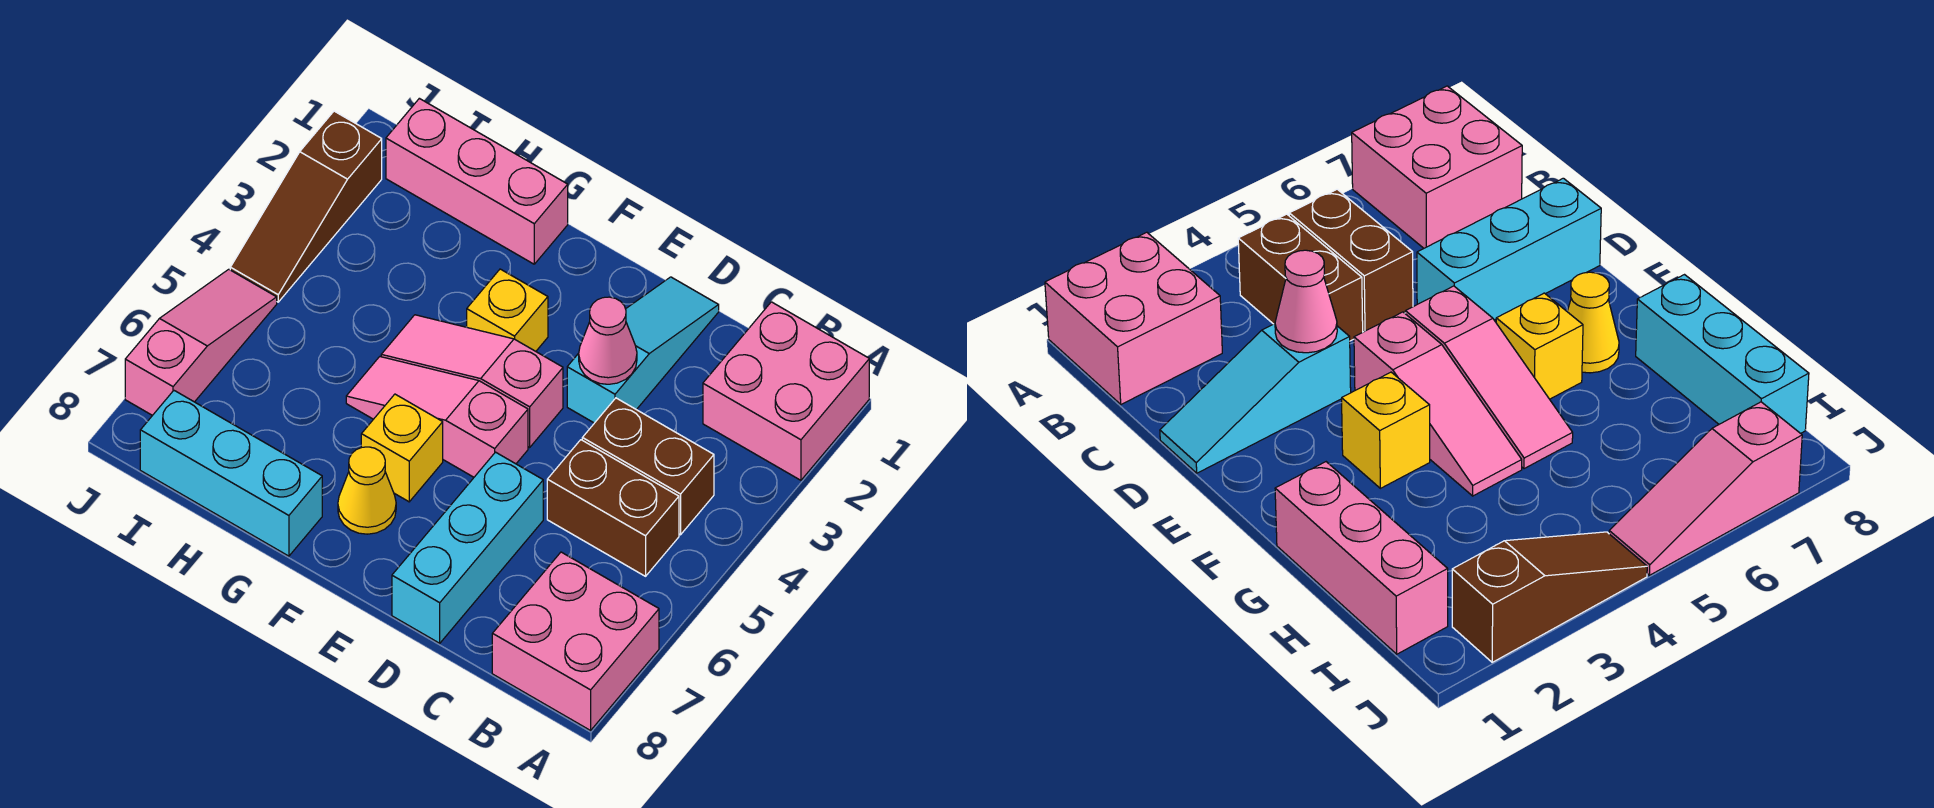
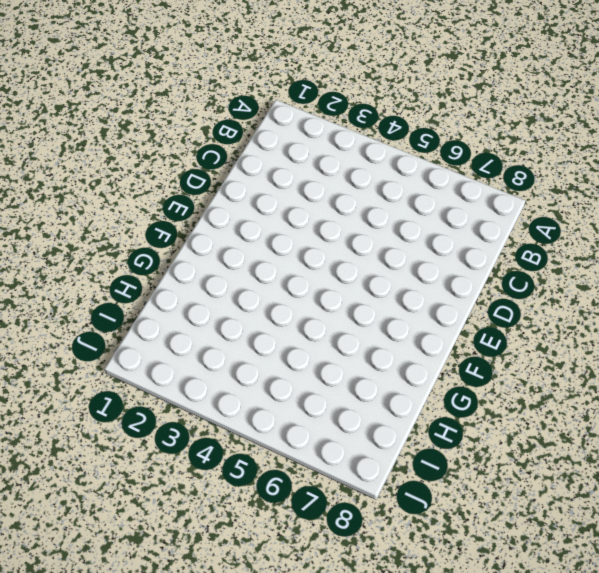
none -> pink brick A1:B2 level 1
none -> pink brick A7:B8 level 1
none -> brown brick B4:C4 level 1

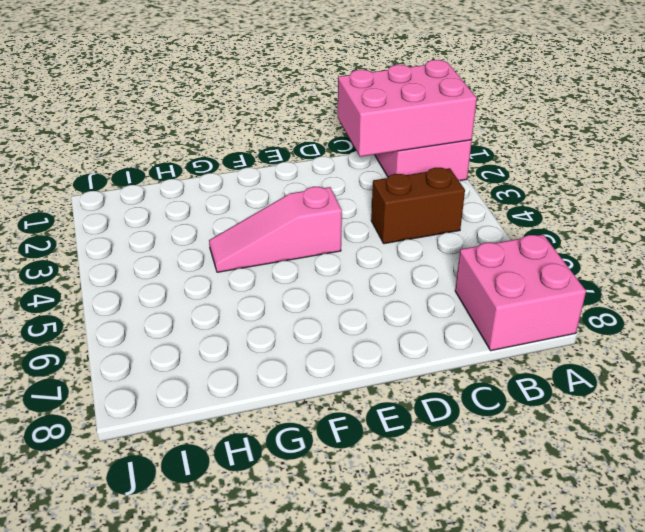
pink brick A1:C2 level 2 -> none
none -> brown brick B5:C5 level 1
none -> cyan slope D1:D3 level 1 top 3
none -> cyan brick D6:D8 level 1

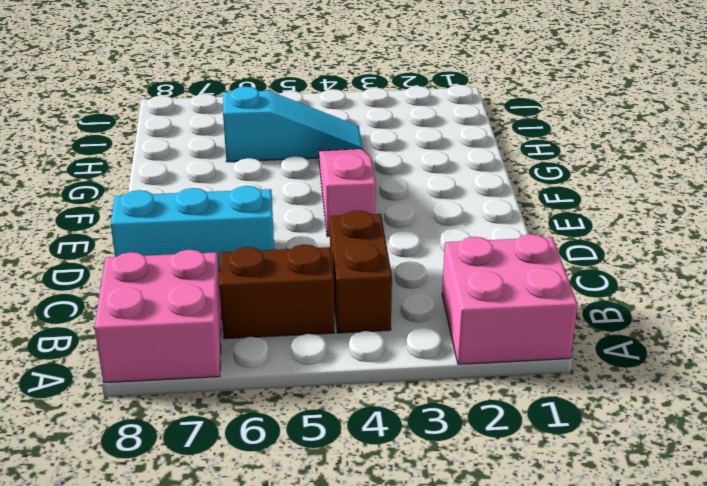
brown brick B5:B6 level 1 -> brown brick B5:C5 level 1
cyan slope H4:H6 level 1 top 6 -> cyan slope D1:D3 level 1 top 3
none -> pink slope E5:G5 level 1 top E
none -> yellow brick F3 level 1
none -> yellow brick F6 level 1

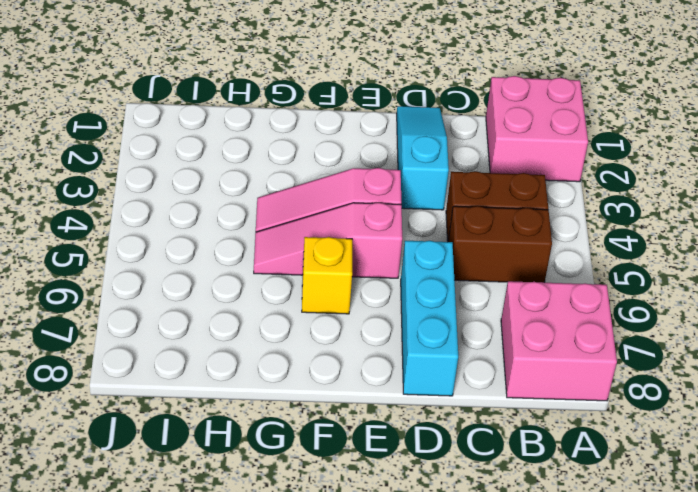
none -> yellow brick F3 level 1
none -> yellow cone F7 level 1
none -> pink brick G1:I1 level 1

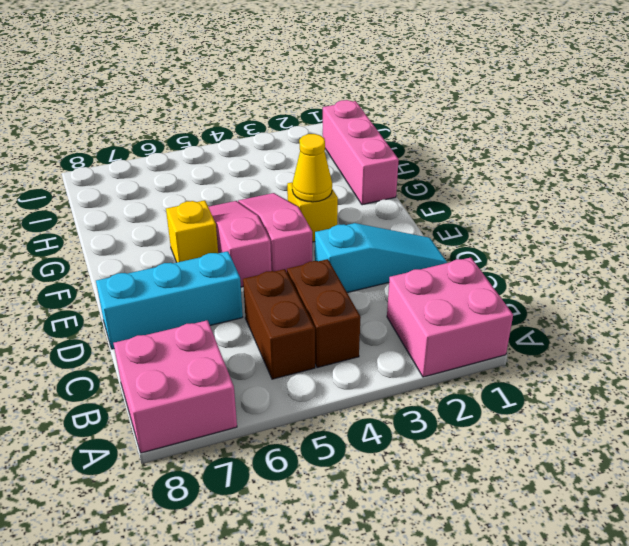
yellow cone F3 level 2 -> yellow cone F7 level 1
none -> cyan brick G8:I8 level 1
none -> brown slope J2:J4 level 1 top 2
none -> pink slope J5:J7 level 1 top 7

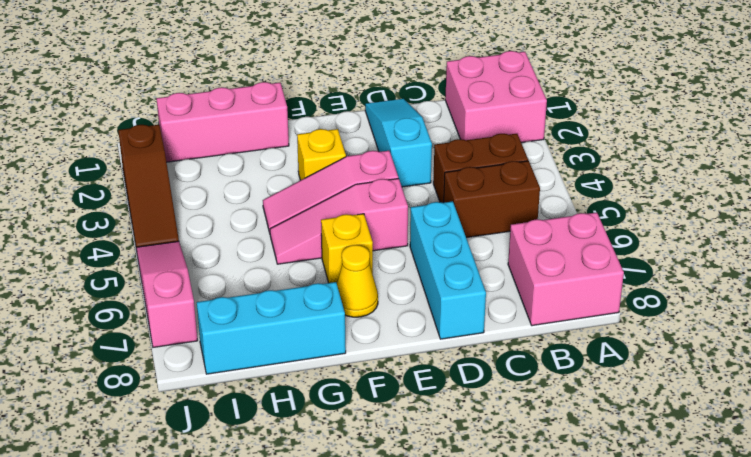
none -> pink cone D3 level 2

